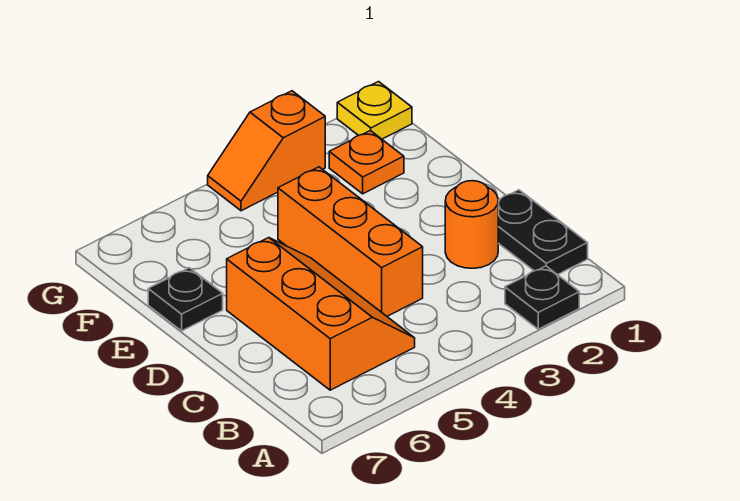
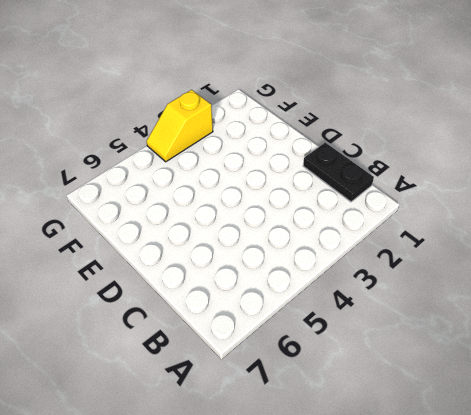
yellow slope G3:G4 level 1 top 3 -> orange slope G3:G4 level 1 top 3
none -> black plate A2 level 1
none -> orange slope B5:D6 level 1 top 6

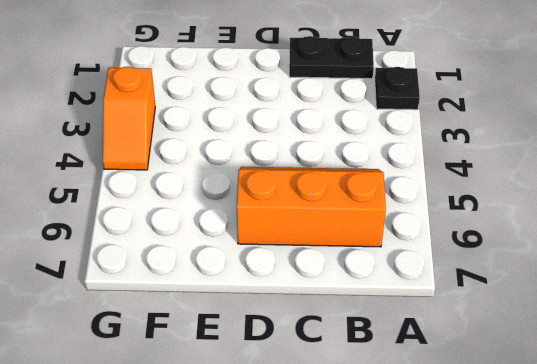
none -> orange round brick C2 level 1
none -> orange brick C4:E4 level 1

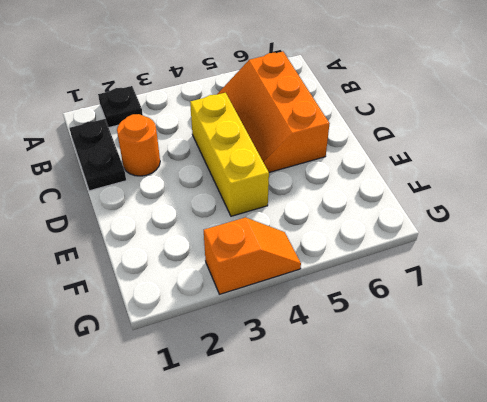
yellow brick C4:E4 level 1 -> orange brick C4:E4 level 1
none -> black plate E7 level 1
none -> orange plate F2 level 1

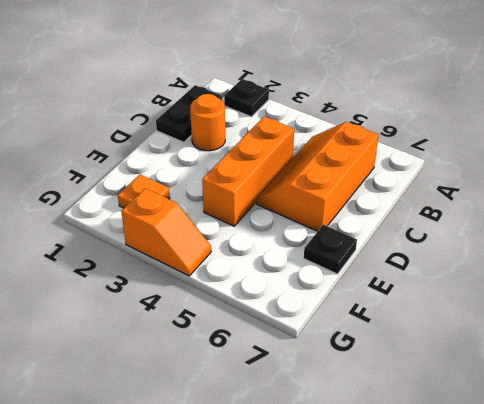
none -> yellow plate G1 level 1

